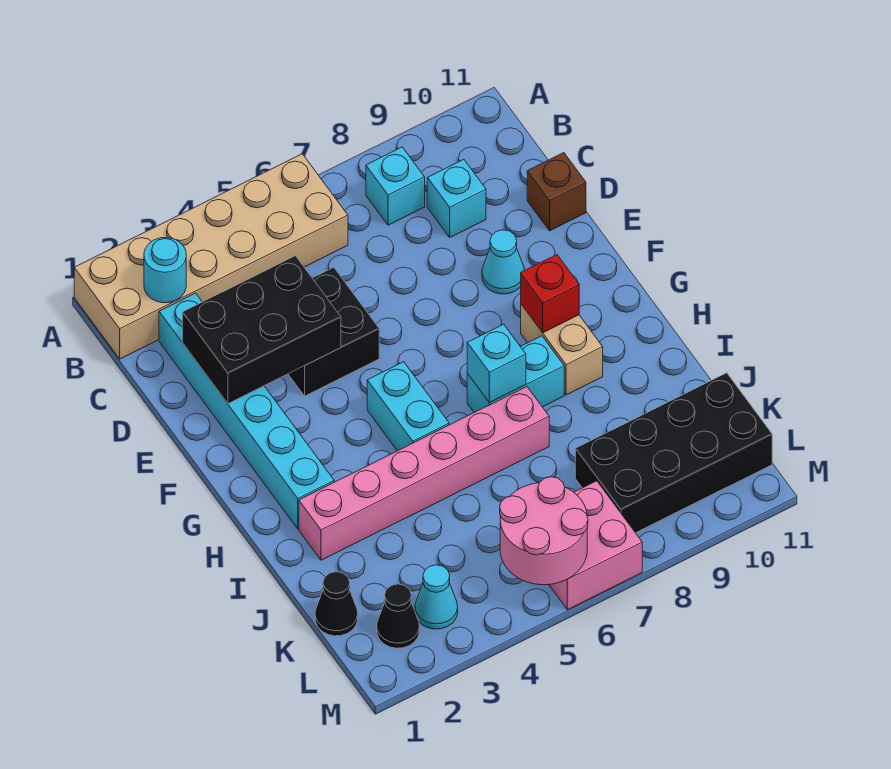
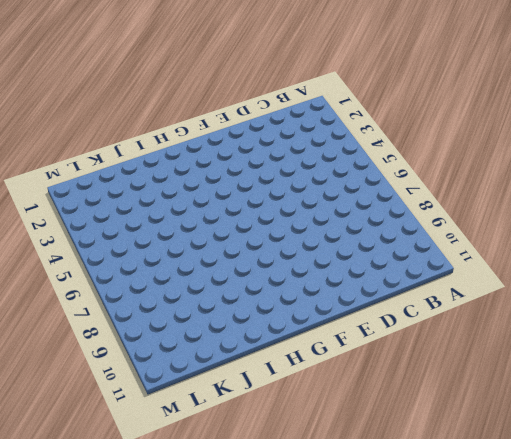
none -> tan brick A1:B6 level 1
none -> cyan brick B8 level 1
none -> cyan brick C2:H2 level 1

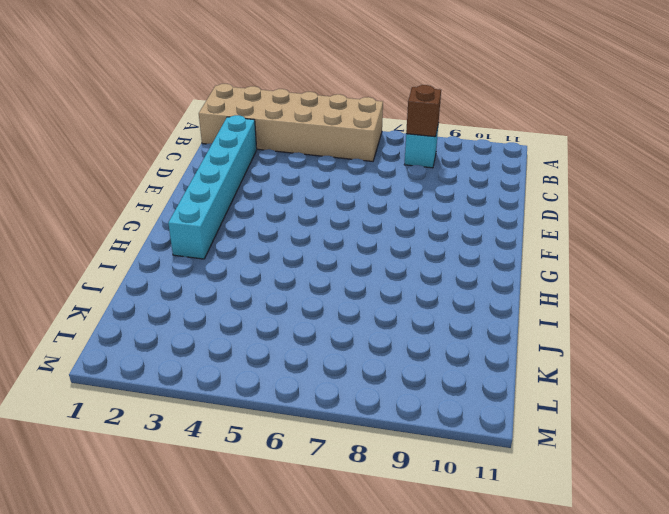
brown brick B8 level 2 -> brown brick D11 level 1
none -> cyan brick C9 level 1
none -> black brick D4:E5 level 1
none -> cyan cone E9 level 1

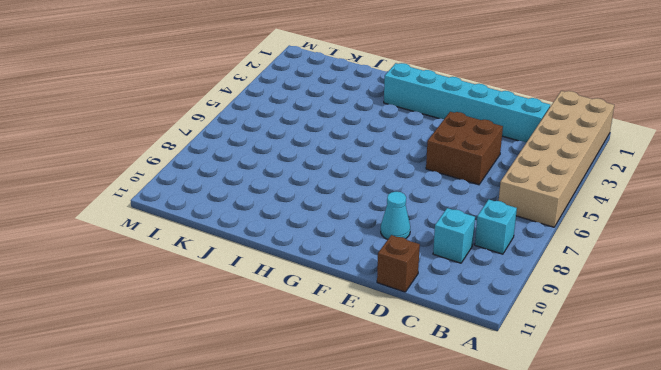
brown brick D4:E5 level 1 -> black brick D4:E5 level 1
none -> cyan brick G5:H5 level 1
none -> tan brick G9:H9 level 1
none -> cyan brick H7:H8 level 1

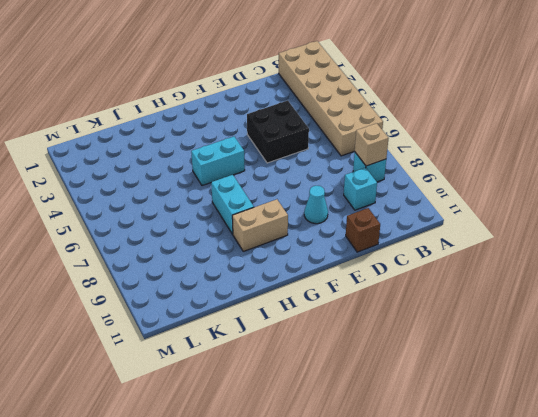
tan brick B8 level 2 -> none
none -> cyan brick C2:H2 level 1
none -> pink brick I2:I7 level 1
none -> black cone K1 level 1

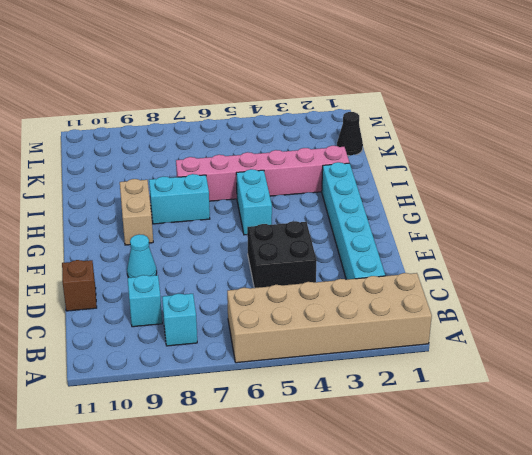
none -> black brick K8:L11 level 1
none -> black cone L2 level 1
none -> cyan cone L3 level 1

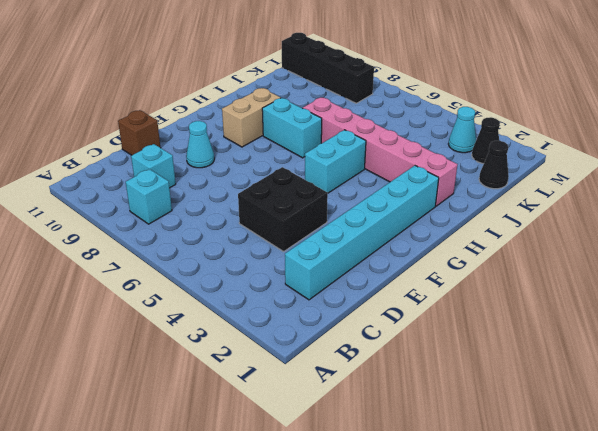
black brick L8:L11 level 1 -> black brick K8:L11 level 1
none -> tan brick A1:B6 level 1
none -> pink brick L6:M7 level 1
none -> cyan round brick B2 level 2

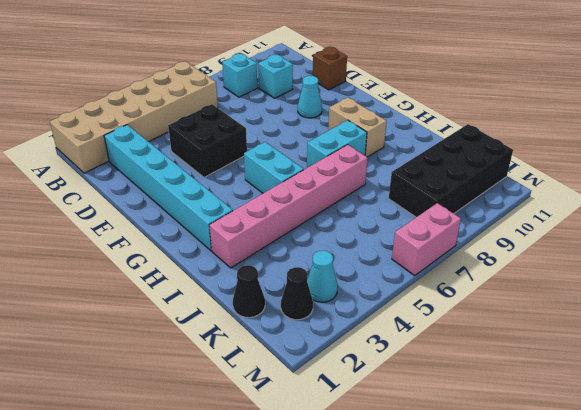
pink brick M6:M7 level 1 -> pink brick L6:M7 level 1
none -> cyan round brick B2 level 2
none -> black brick D2:E4 level 2
none -> red brick G9 level 2

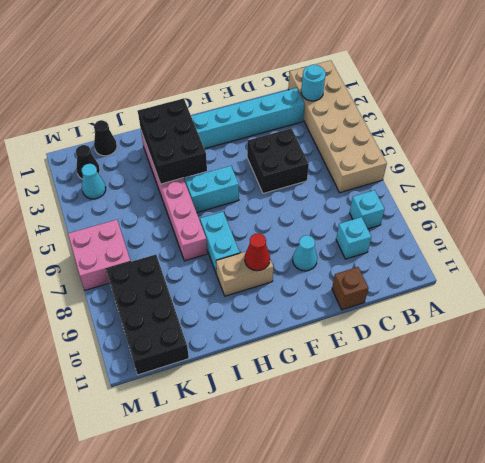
red cone G9 level 2 -> red brick G9 level 2
black brick H2:I4 level 2 -> black brick D2:E4 level 2
none -> cyan brick H7 level 2
none -> pink round brick L5:M6 level 2

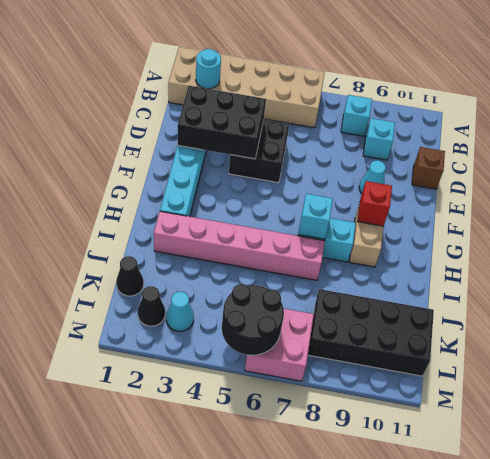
black round brick L5:M6 level 2 -> pink round brick L5:M6 level 2
none -> cyan brick G5:H5 level 1

